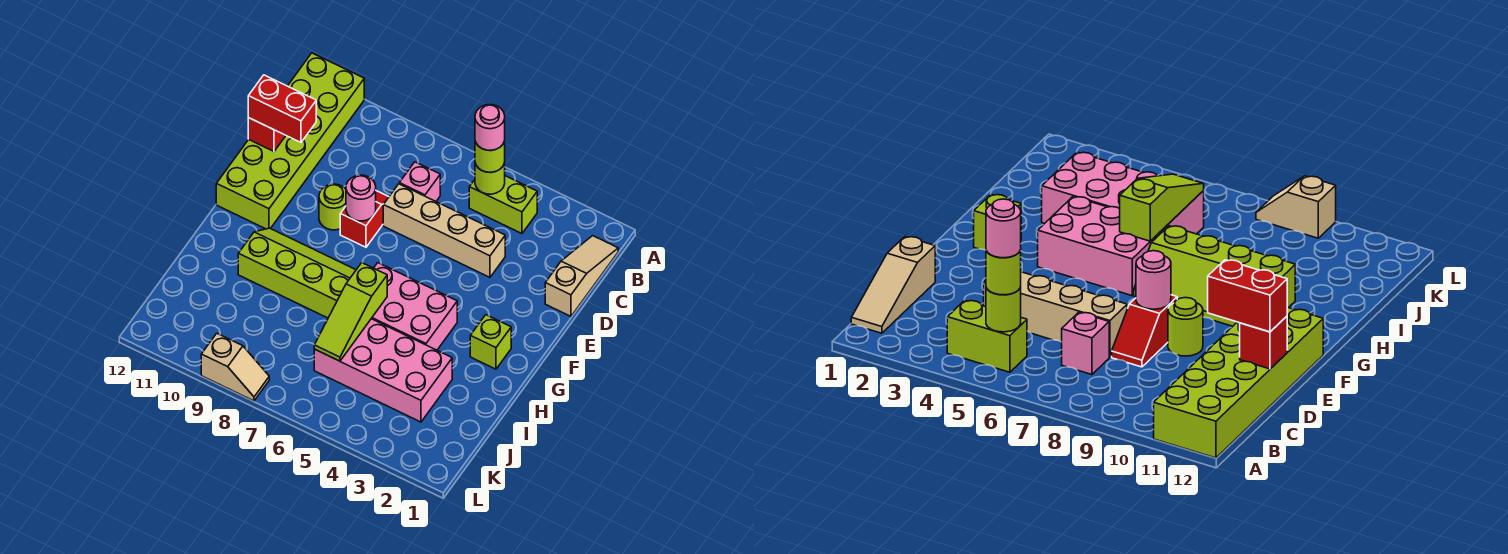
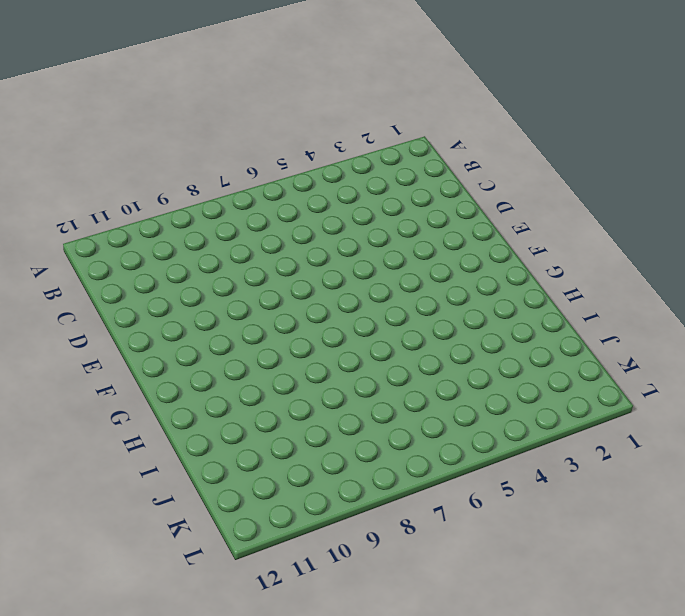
none -> lime brick A11:F12 level 1
none -> tan slope B1:D1 level 1 top D
none -> lime brick B4:B5 level 1

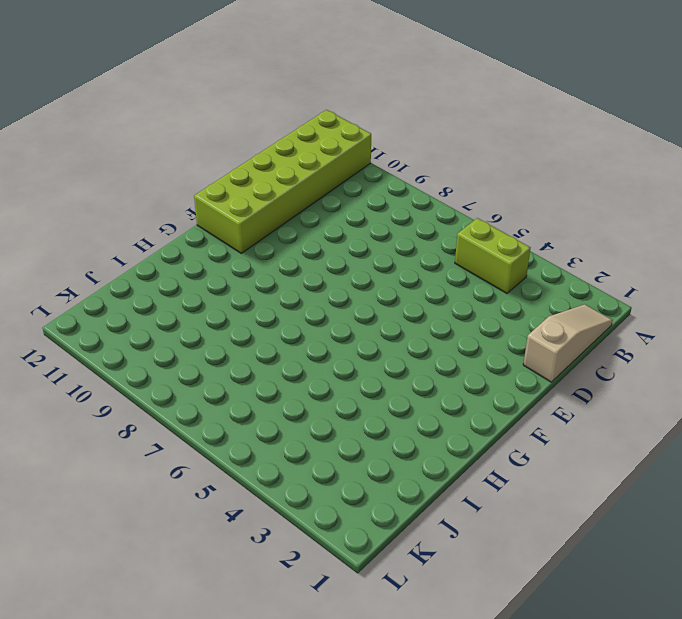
none -> pink brick C7 level 1
none -> tan brick D4:D7 level 1
none -> red slope D8:E8 level 1 top E

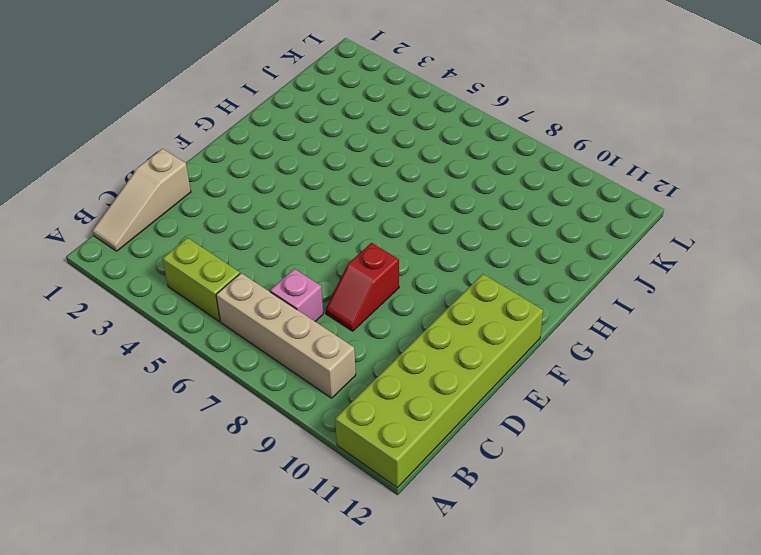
tan brick B6:B9 level 1 -> tan brick D4:D7 level 1
none -> lime round brick E9 level 1
none -> lime brick G2 level 1
none -> pink brick G4:H6 level 1

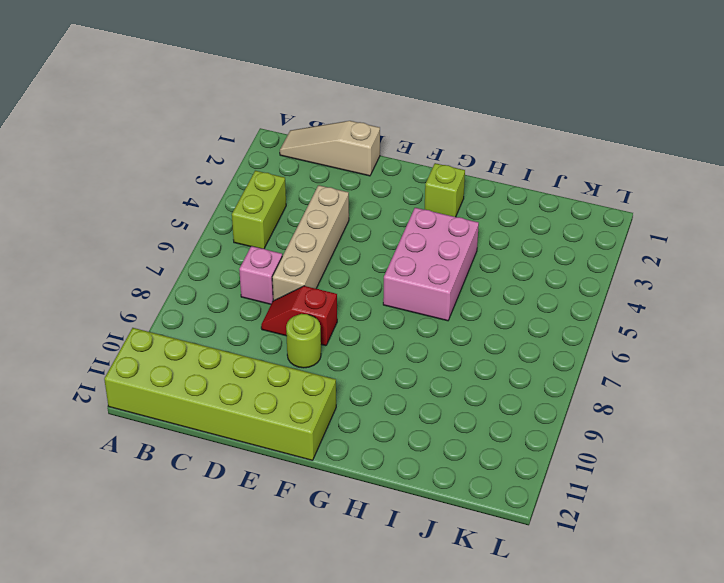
none -> lime slope G7:H10 level 1 top H
none -> pink brick I3:J6 level 1
none -> tan slope L8:L9 level 1 top 9

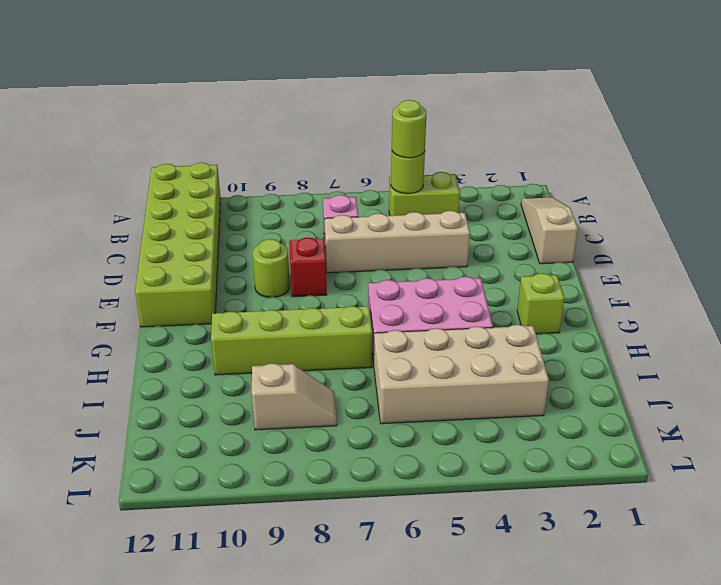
tan brick I3:J6 level 1 -> pink brick I3:J6 level 1
tan slope J8:J9 level 1 top 9 -> tan slope L8:L9 level 1 top 9
none -> red brick D12 level 2
none -> pink round brick E8 level 2
none -> lime slope H6:J6 level 2 top H

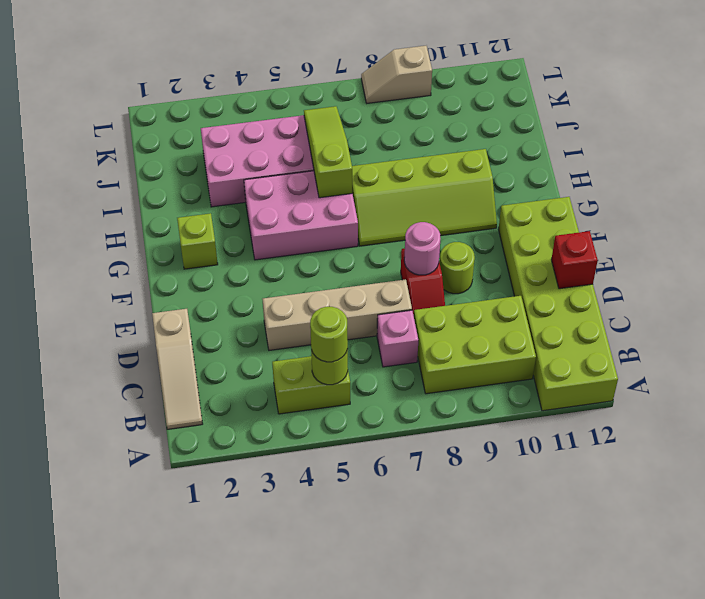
lime brick B8:C10 level 1 -> none
none -> red brick D11:D12 level 3
none -> pink round brick B5 level 4

